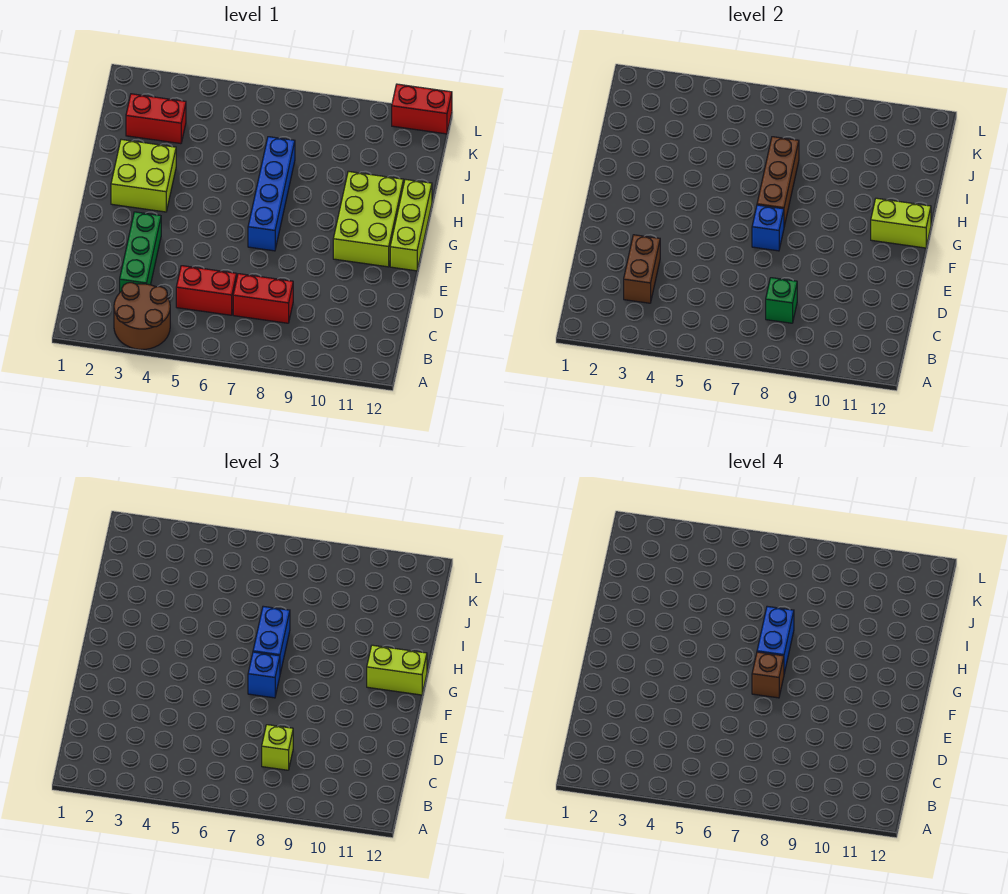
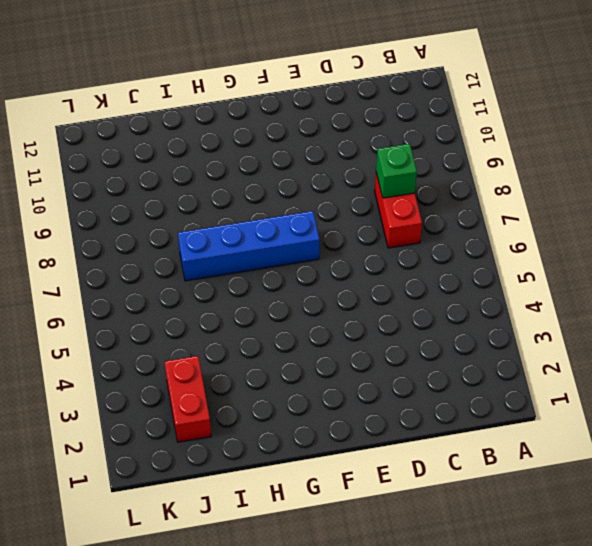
none -> brown round brick A3:B4 level 1
none -> green brick C3:E3 level 1
none -> red brick C5:C6 level 1

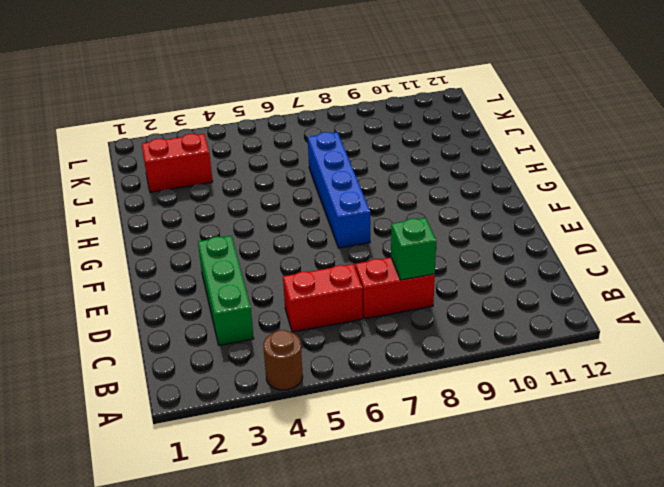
brown round brick A4 level 1 -> brown round brick A3:B4 level 1
none -> lime brick F10:H11 level 1
none -> lime brick F12:H12 level 1
none -> lime brick G2:H3 level 1

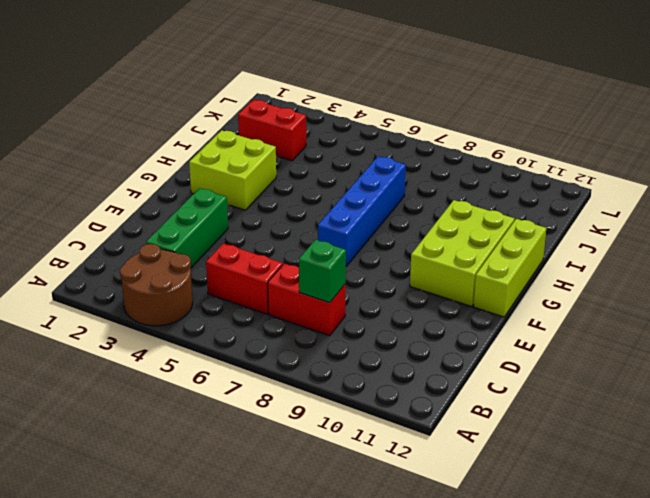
none -> red brick L11:L12 level 1
none -> brown brick C3:D3 level 2
none -> blue brick F7 level 2

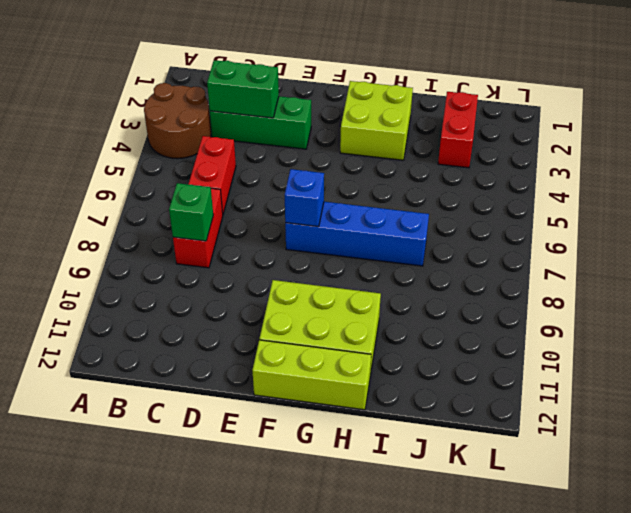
green brick C3:D3 level 2 -> brown brick C3:D3 level 2
none -> red brick L11:L12 level 1
none -> brown brick G7:I7 level 2
none -> lime brick G11:G12 level 2

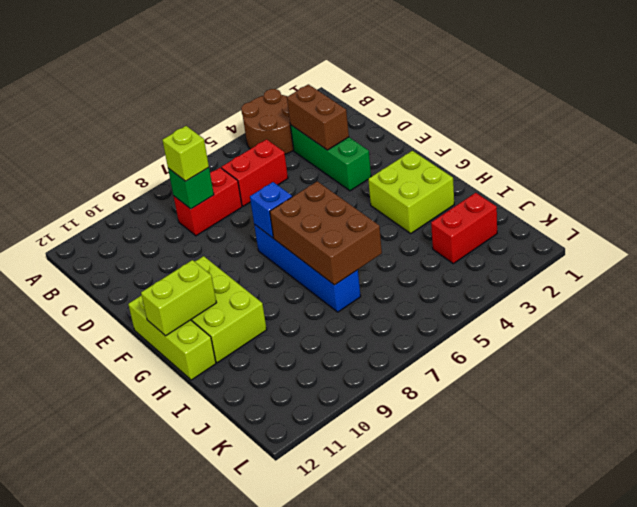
brown brick G6:I7 level 2 -> brown brick G7:I7 level 2
none -> red brick L11:L12 level 1
none -> blue brick F7 level 3
none -> blue brick G7:H7 level 3

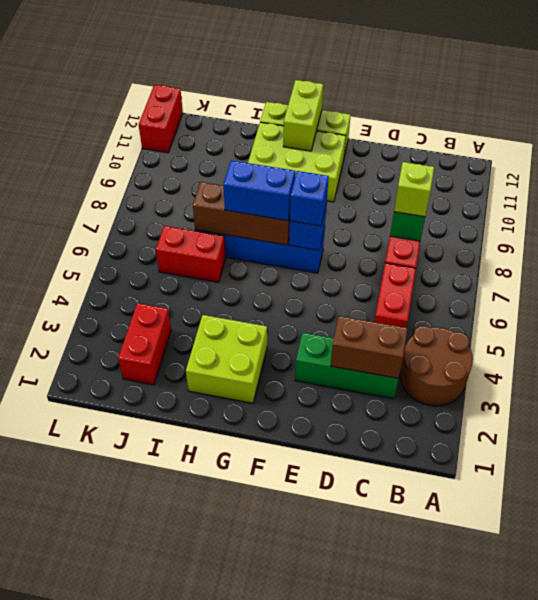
red brick I6:J6 level 1 -> none
none -> lime brick G11:G12 level 3
none -> brown brick F7 level 4
none -> blue brick G7:H7 level 4

